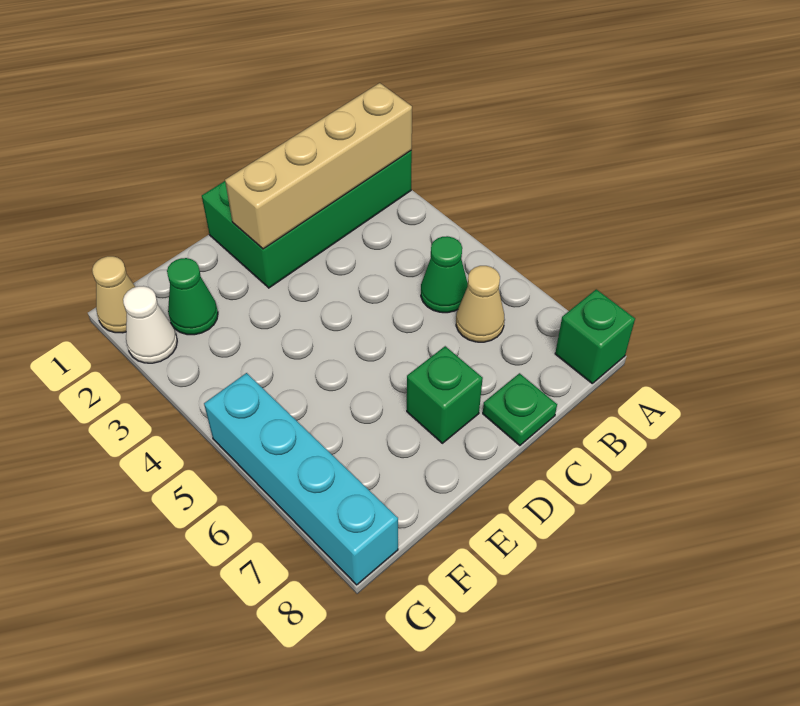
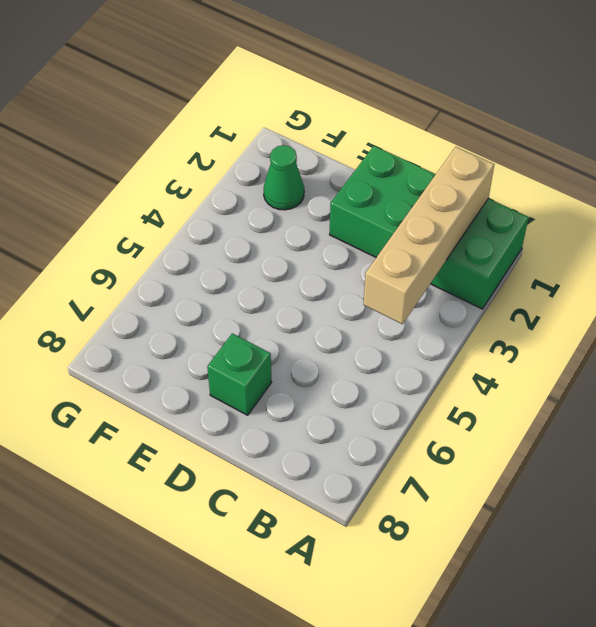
tan brick B1:B4 level 2 -> tan brick A2:D2 level 2
none -> green brick A8 level 1
none -> green cone B5 level 1

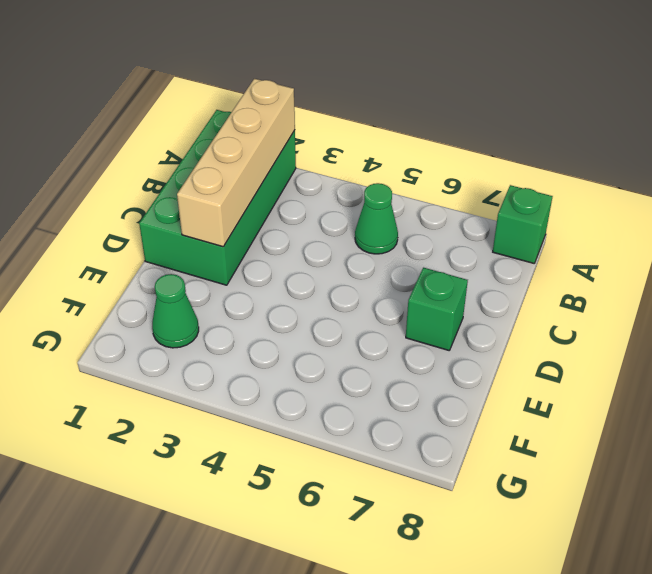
none -> tan cone B6 level 1
none -> green plate C8 level 1

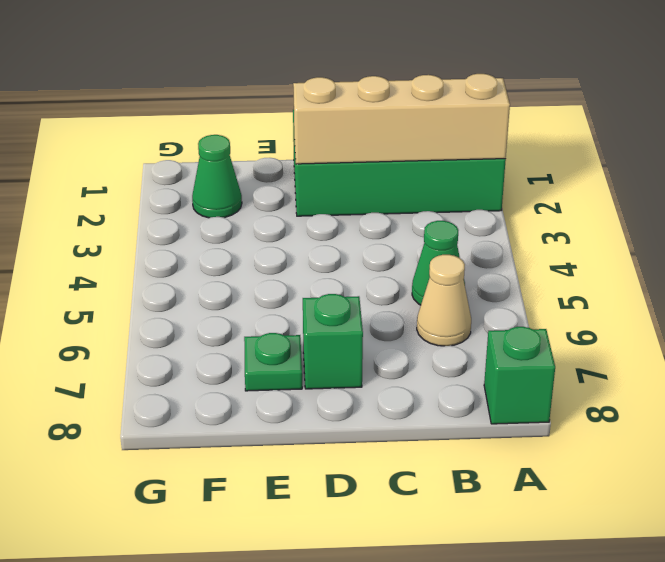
green plate E7 level 1 -> green plate C8 level 1
none -> tan cone G1 level 1
none -> white cone G2 level 1

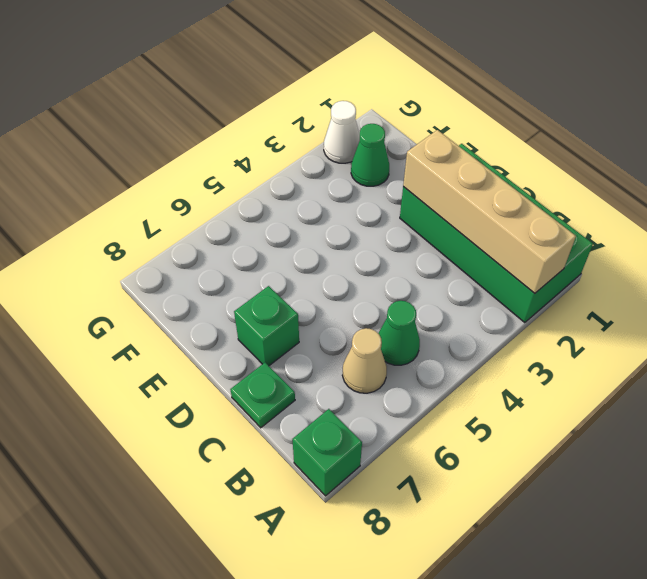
none -> tan cone G1 level 1
none -> cyan brick G5:G8 level 1

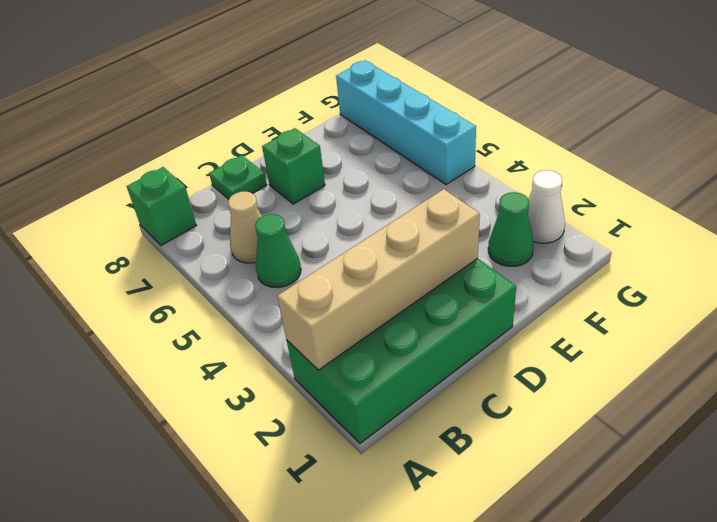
none -> tan cone G1 level 1

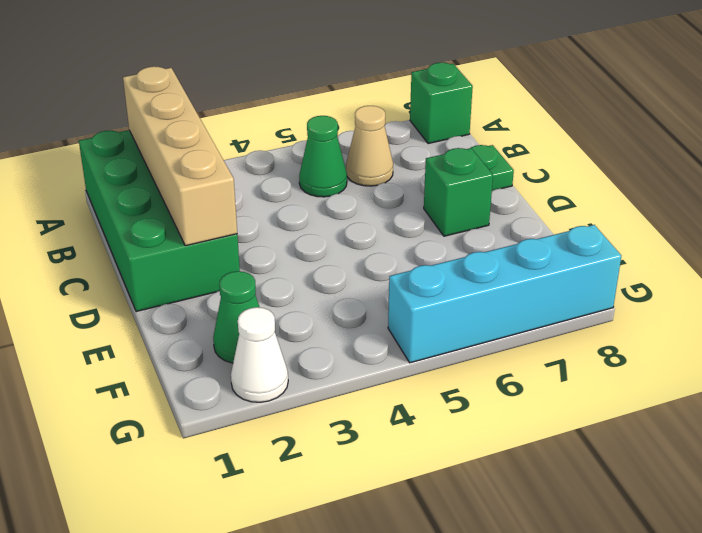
none -> tan cone G1 level 1

